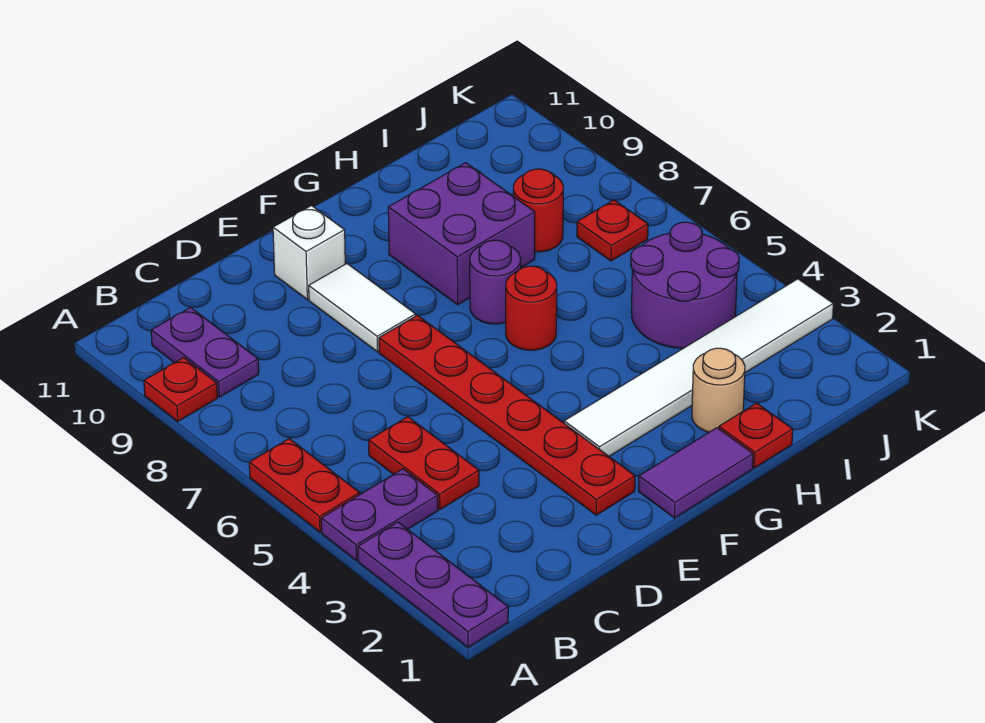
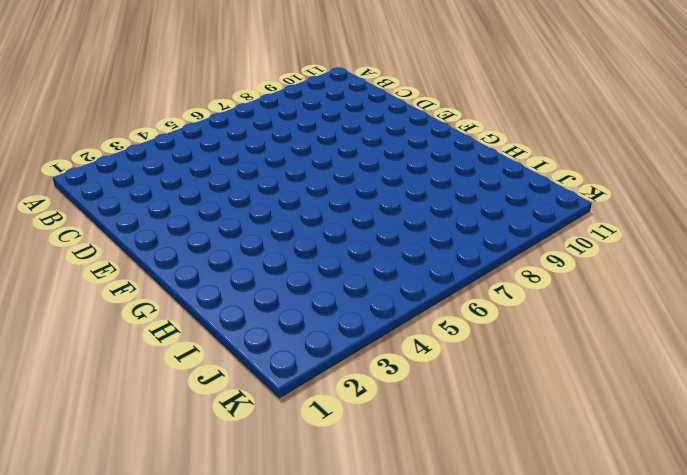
none -> purple plate A1:A3 level 1
none -> purple plate A4:B4 level 1
none -> red plate A5:A6 level 1

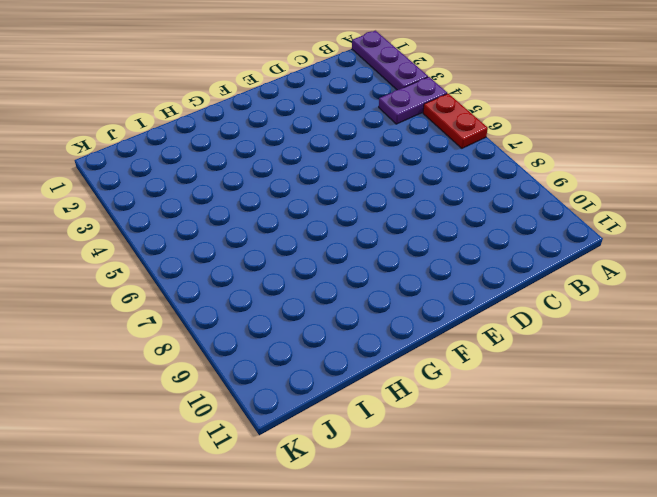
none -> red plate A9 level 1
none -> purple plate B9:B10 level 1
none -> red plate C4:C5 level 1

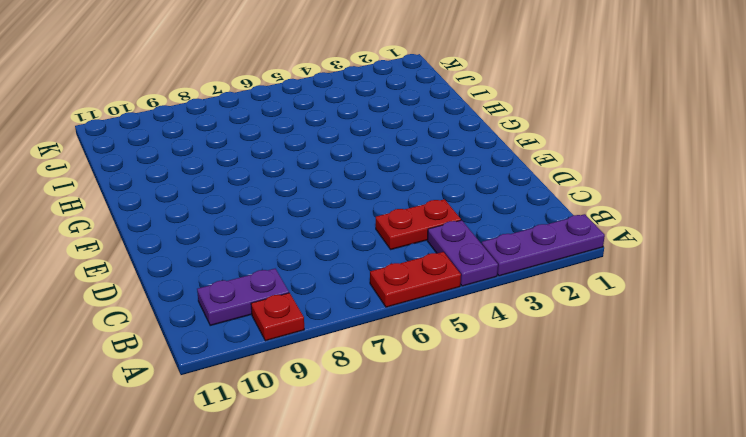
none -> red plate E2:E7 level 1
none -> white tile E8:E9 level 1
none -> white brick E10 level 1

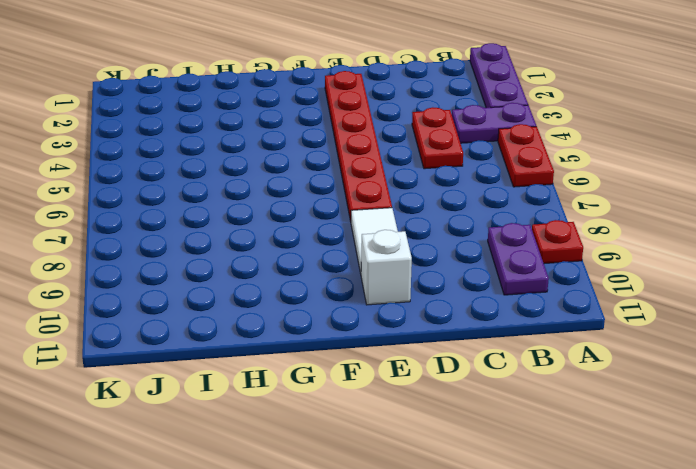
none -> purple tile F1:G1 level 1
none -> white tile F3:K3 level 1
none -> red round brick G6 level 1

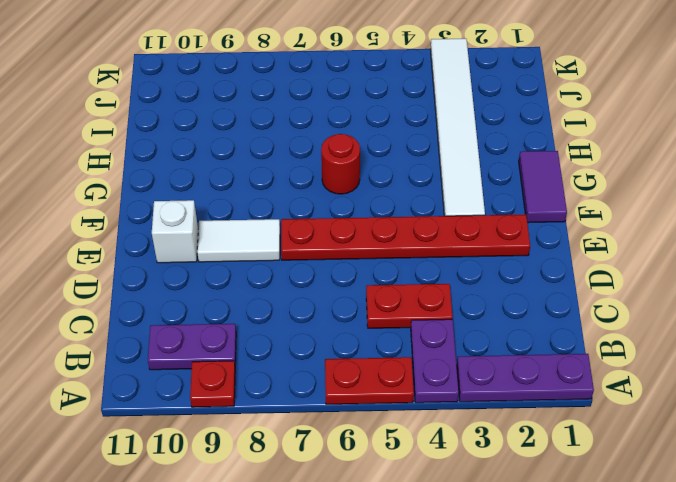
none -> purple round brick G7 level 1
none -> purple brick G8:H9 level 1
none -> red plate H1 level 1

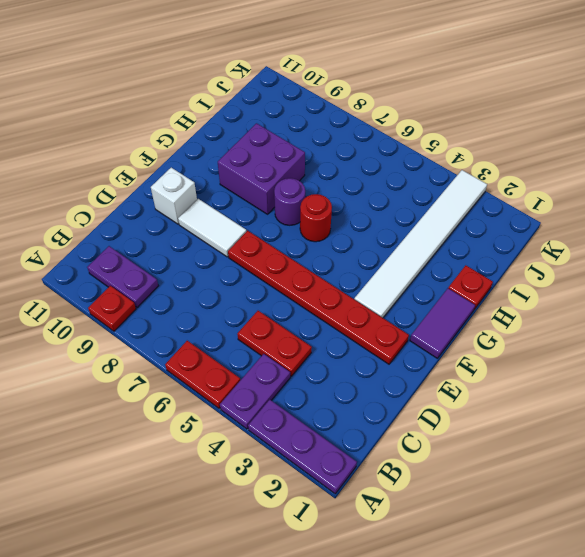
none -> tan round brick H2 level 1
none -> purple round brick I4:J5 level 1
none -> red round brick I8 level 1

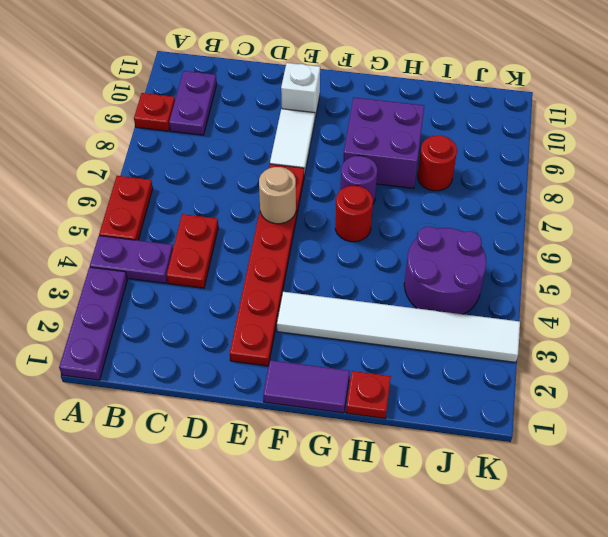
tan round brick E6 level 2 -> tan round brick H2 level 1
none -> red plate J7 level 1

